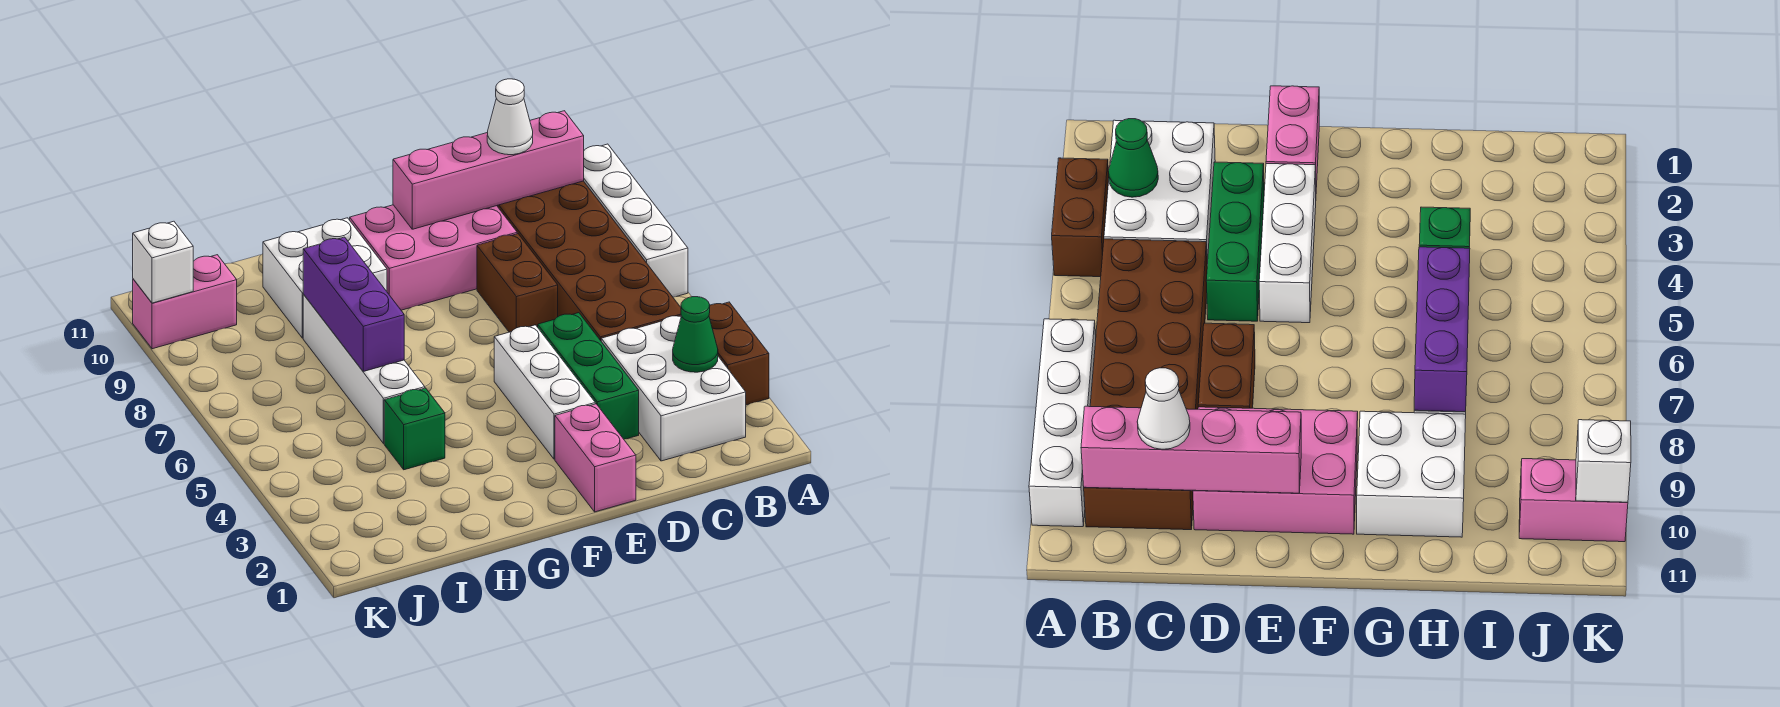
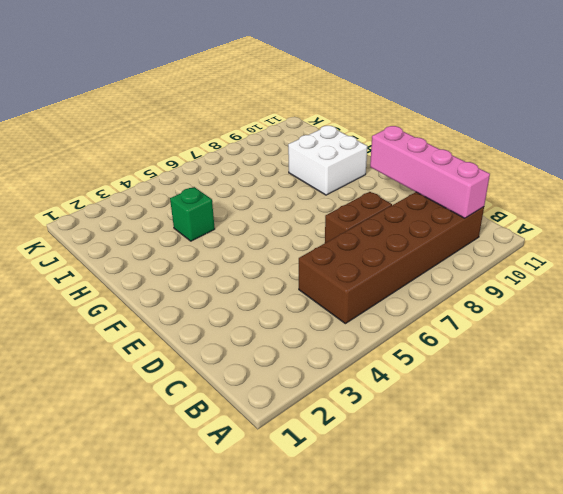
none -> brown brick A3:A4 level 1
none -> white brick A7:A10 level 1
none -> white brick B2:C4 level 1

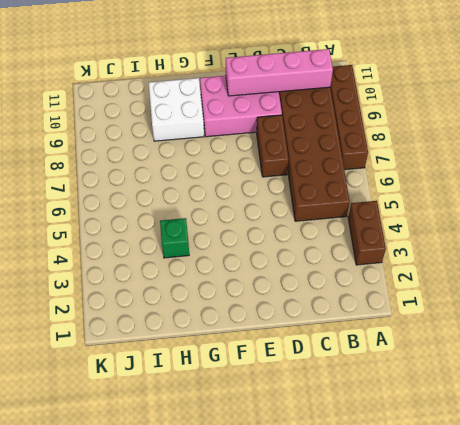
brown brick A7:A10 level 1 -> white brick A7:A10 level 1
none -> white brick B2:C4 level 1
none -> green brick D3:D5 level 1
none -> pink brick E1:E2 level 1

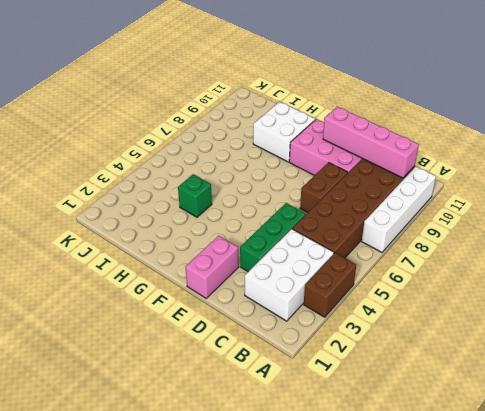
none -> white brick E3:E5 level 1
none -> white brick H5:H8 level 1
none -> pink brick J10:K10 level 1

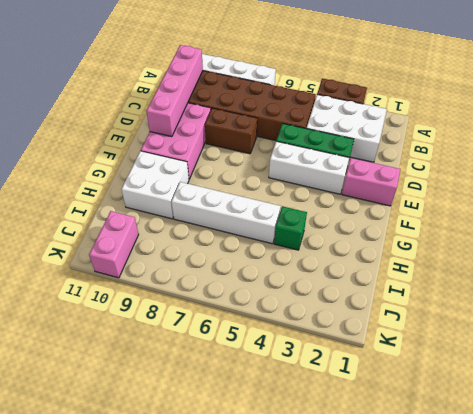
none -> green cone B3 level 2
none -> purple brick H6:H8 level 2
none -> white brick K10 level 2

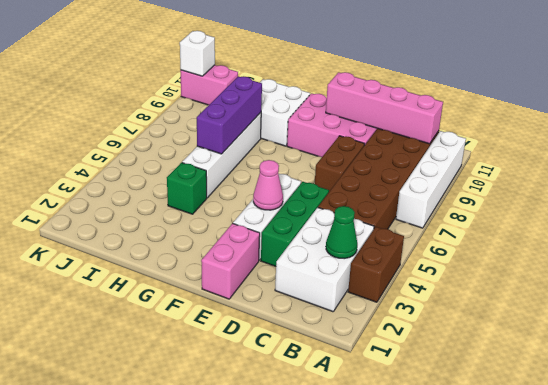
pink cone E4 level 2 -> none
none -> white cone C10 level 3

